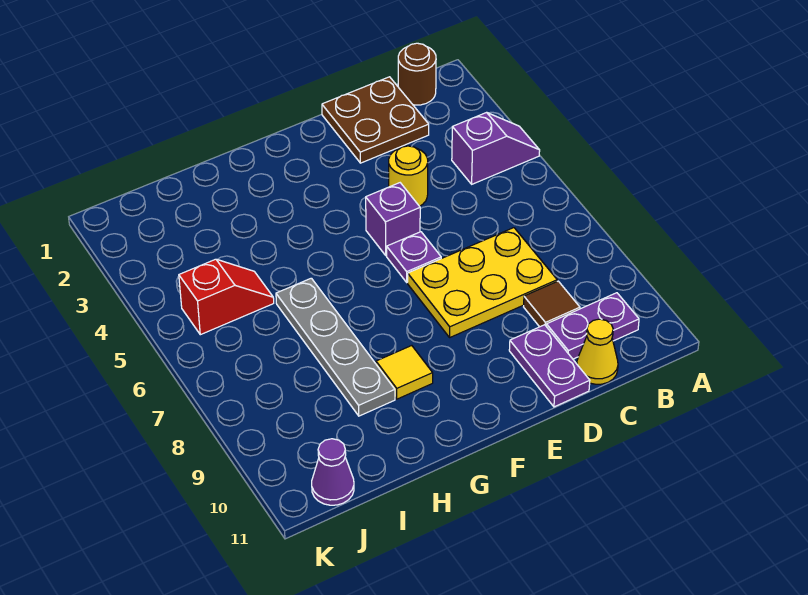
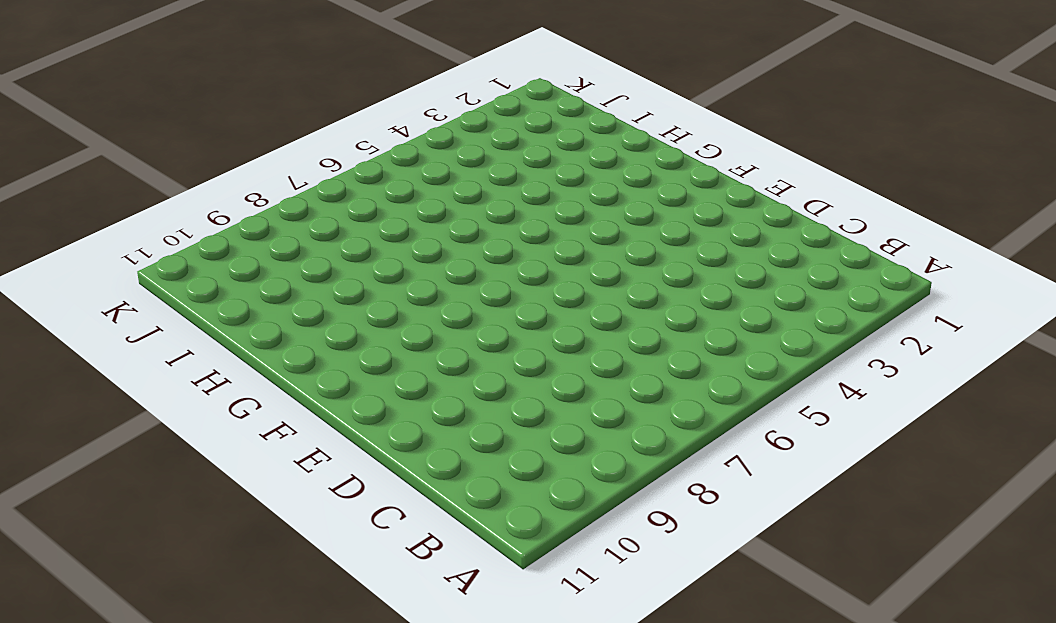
none -> purple slope A4:B4 level 1 top B
none -> brown round brick B1 level 1
none -> purple plate B10:C10 level 1

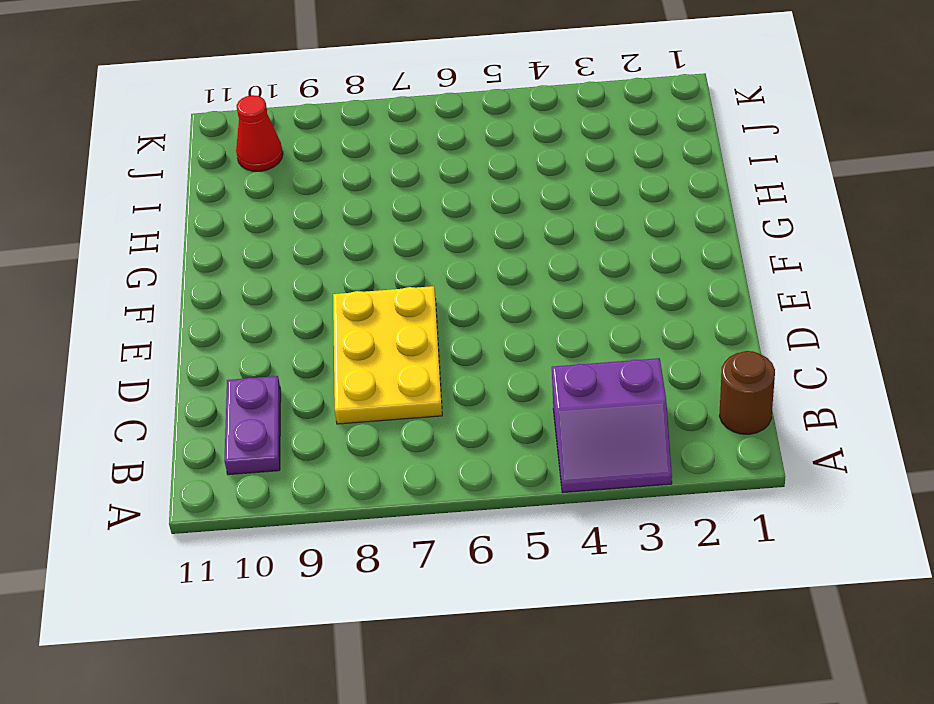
purple slope A3:B4 level 1 top B -> purple slope A4:B4 level 1 top B
red cone J10 level 1 -> none
none -> brown plate C1:D2 level 1
none -> brown tile C9 level 1
none -> yellow cone C11 level 1

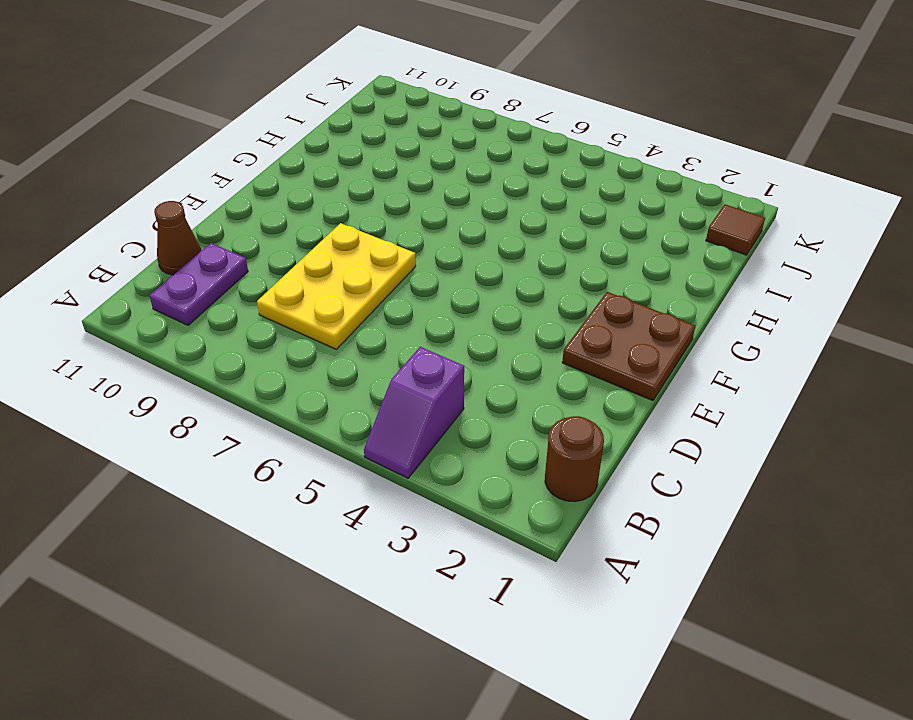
brown cone C11 level 1 -> yellow cone C11 level 1
brown plate E1:F2 level 1 -> brown plate C1:D2 level 1
brown tile J1 level 1 -> brown tile C9 level 1
none -> yellow round brick D4 level 1
none -> purple plate D10:D11 level 1
none -> purple brick E5 level 1

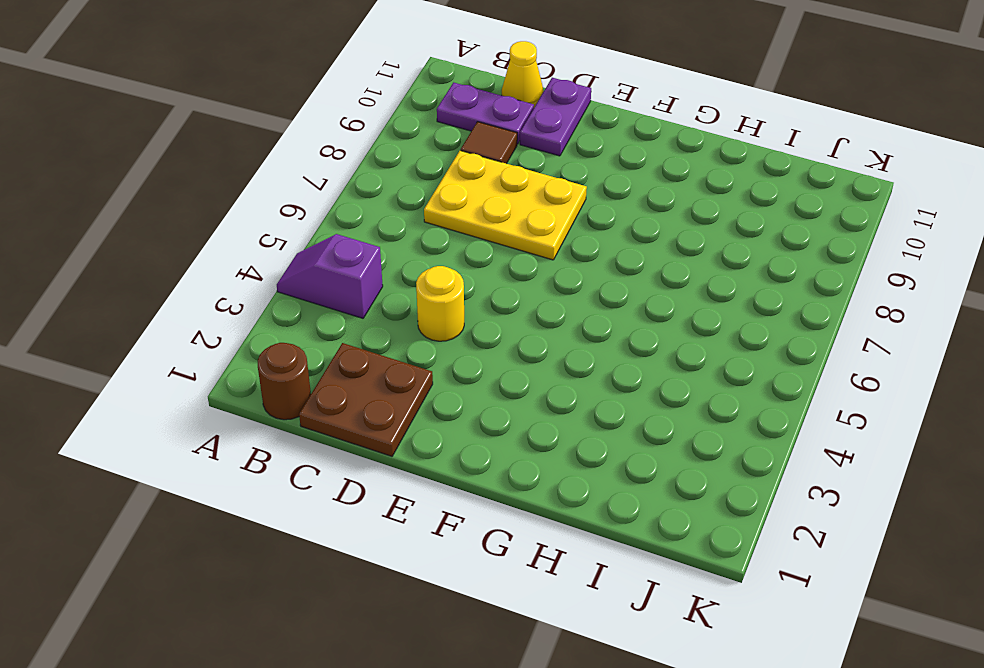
none -> purple brick E5 level 1
none -> purple plate E6 level 1
none -> yellow tile G9 level 1

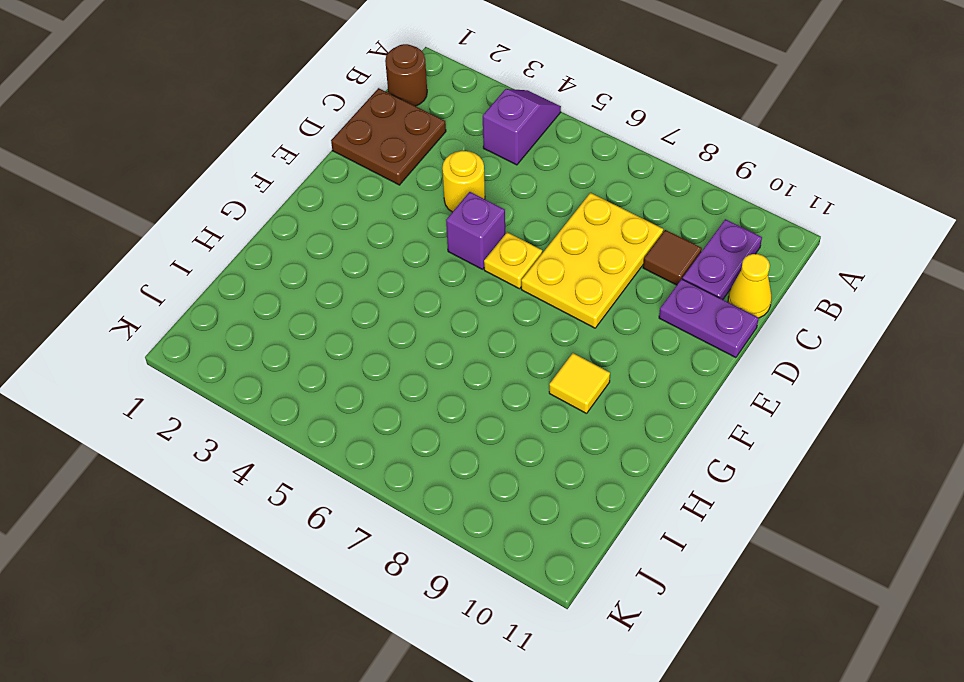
yellow plate E6 level 1 -> purple plate E6 level 1
none -> grey plate H6:H9 level 1
none -> red slope I5:J5 level 1 top J
none -> purple cone J11 level 1

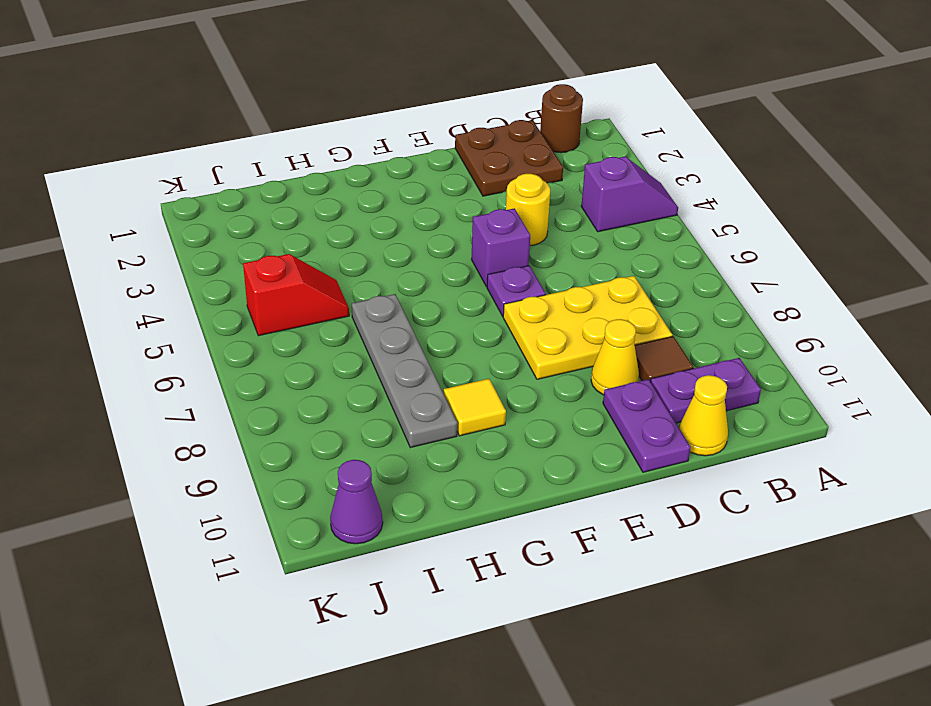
yellow cone D9 level 1 -> none

